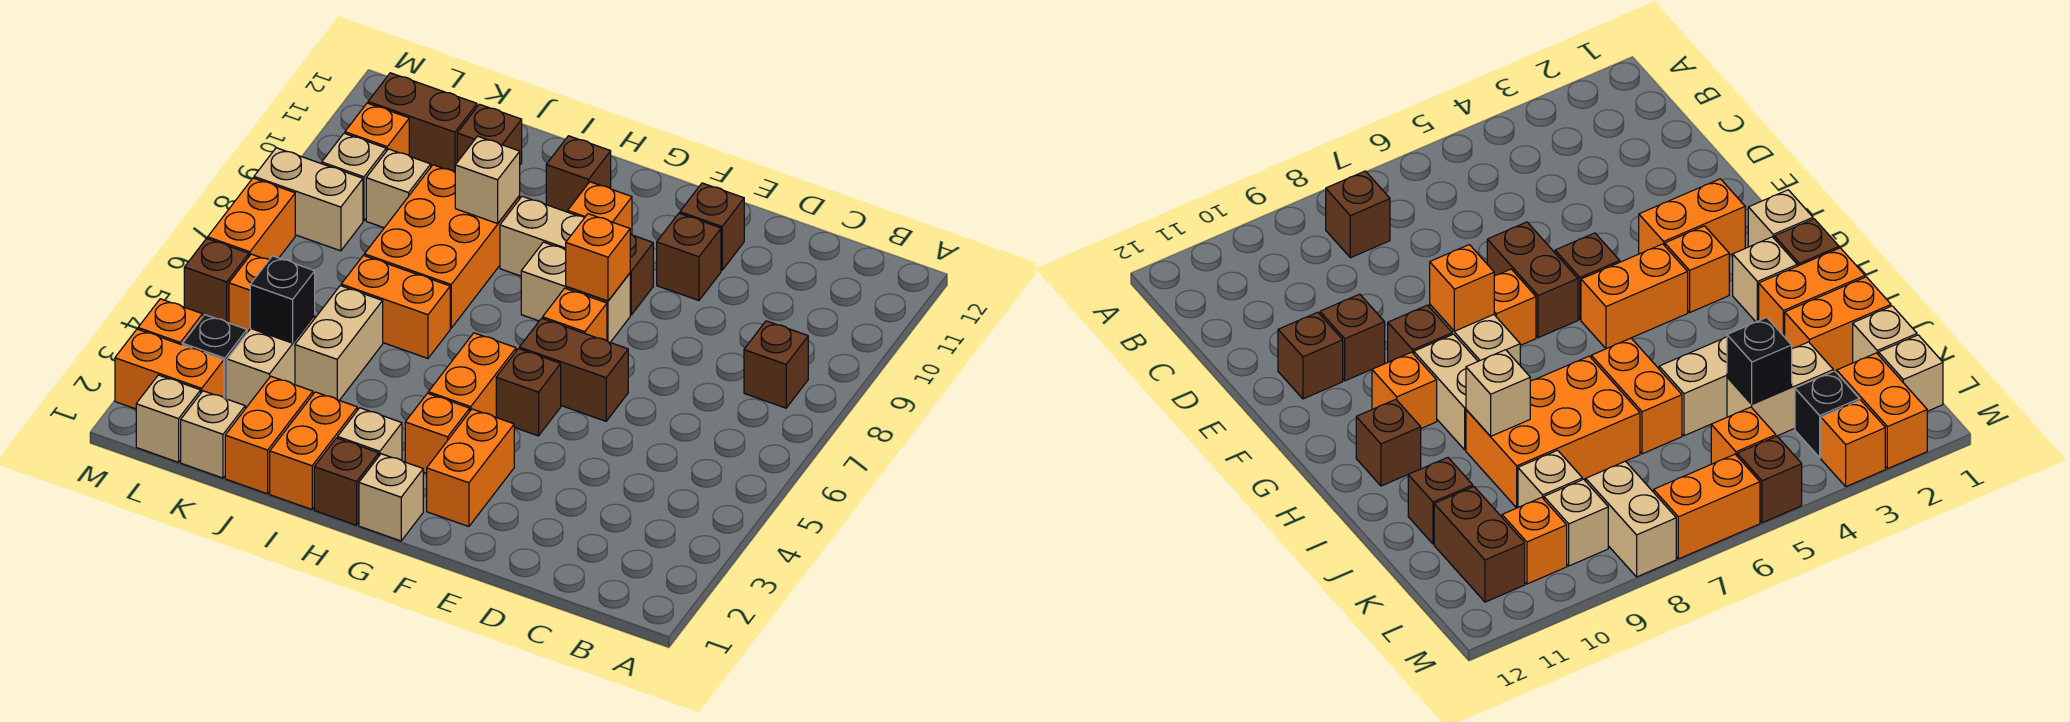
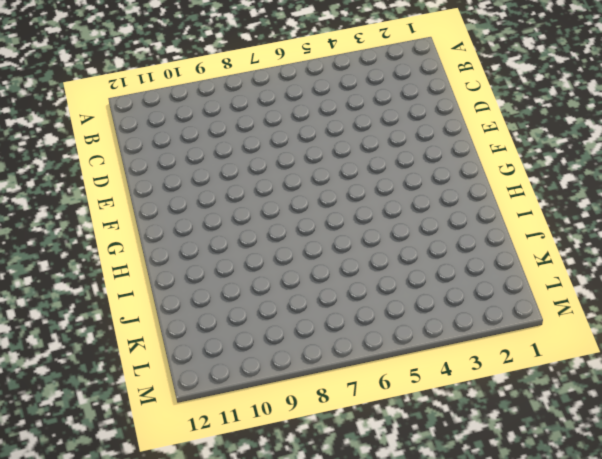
none -> brown brick B8 level 1
none -> brown brick E6:F6 level 1
none -> brown brick E10 level 1
none -> brown brick E11 level 1

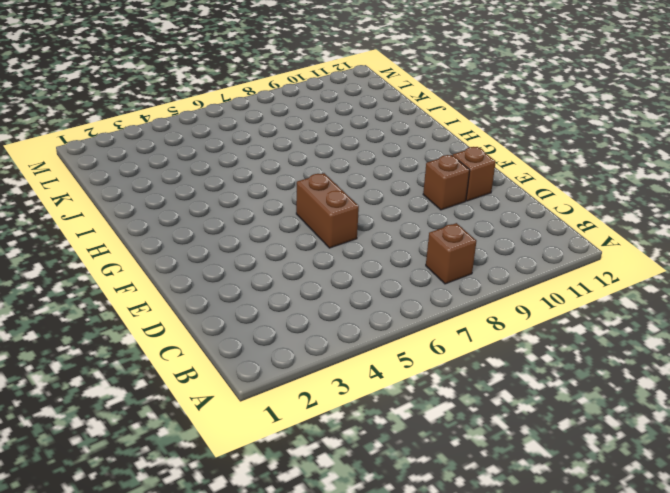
none -> orange brick F2:F3 level 1
none -> brown brick F5 level 1
none -> orange brick F7 level 1
none -> tan brick F8:G8 level 1

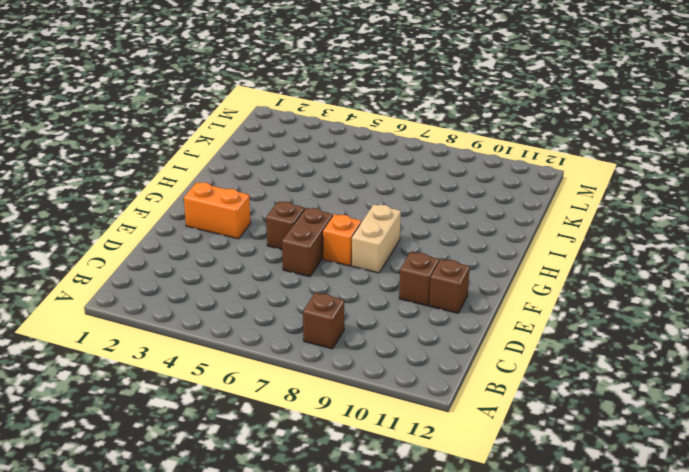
none -> brown brick F9 level 1
none -> tan brick G1 level 1
none -> orange brick G3 level 1
none -> orange brick G4:G5 level 1

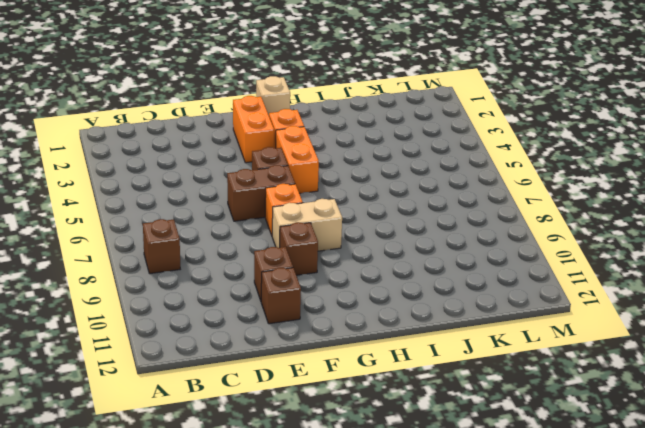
none -> tan brick G9:H9 level 1
none -> orange brick G10 level 1
none -> brown brick H1 level 1
none -> tan brick H2 level 1

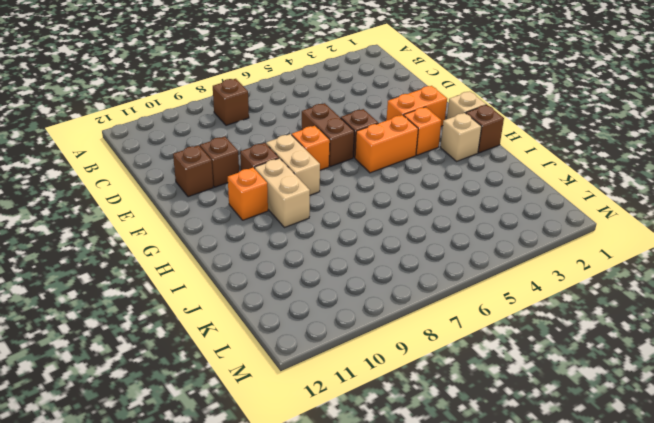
none -> brown brick H11 level 1
none -> orange brick I1:I2 level 1
none -> orange brick I6:J6 level 1
none -> orange brick I7:J9 level 1

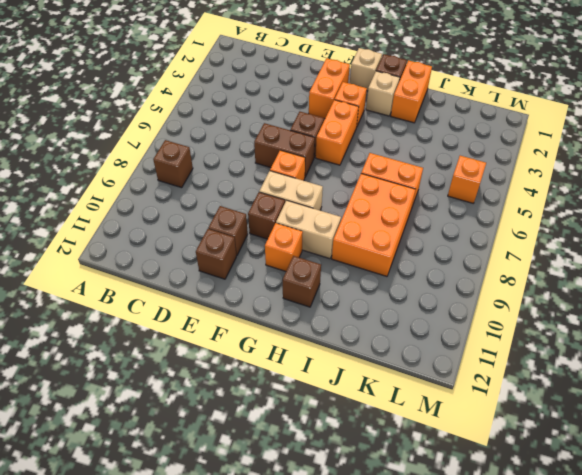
none -> orange brick J1:J2 level 1
none -> tan brick J4:J5 level 1
none -> brown brick J11 level 1
none -> tan brick K1 level 1

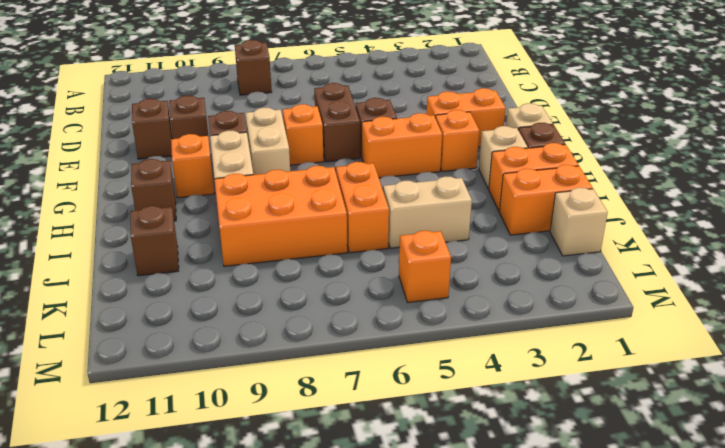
none -> tan brick K3:K4 level 1
none -> tan brick K9 level 1
none -> brown brick K11:L11 level 1
none -> tan brick L1 level 1

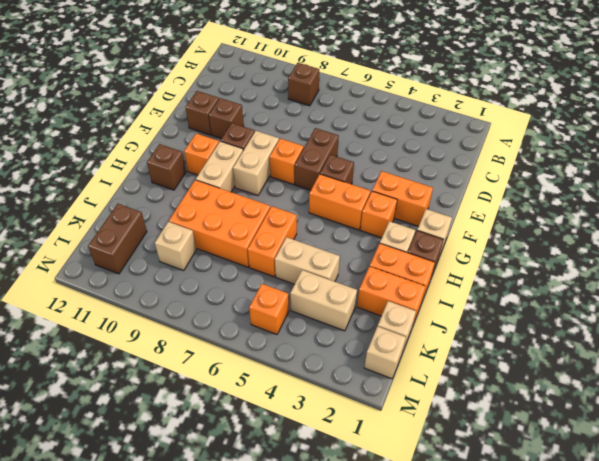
none -> brown brick J11 level 1
none -> orange brick L2:M2 level 1
none -> black brick L3 level 1
none -> tan brick L8:M8 level 1

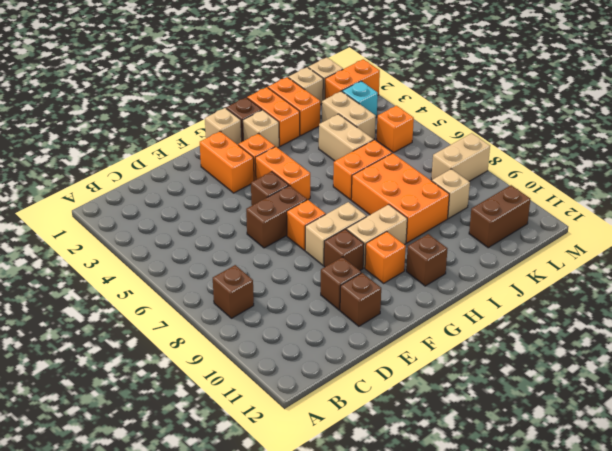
cyan brick L3 level 1 -> black brick L3 level 1
none -> brown brick J11 level 1
none -> tan brick L9 level 1
none -> orange brick L10 level 1
none -> orange brick M3 level 1

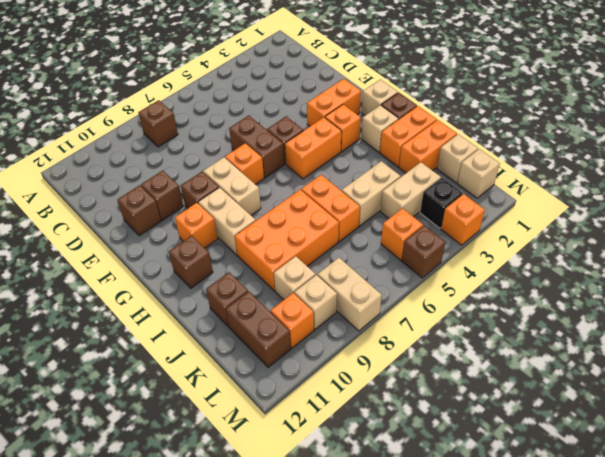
none -> orange brick L2:M2 level 1
none -> orange brick M6:M7 level 1
none -> orange brick F8 level 2
none -> tan brick I9 level 2

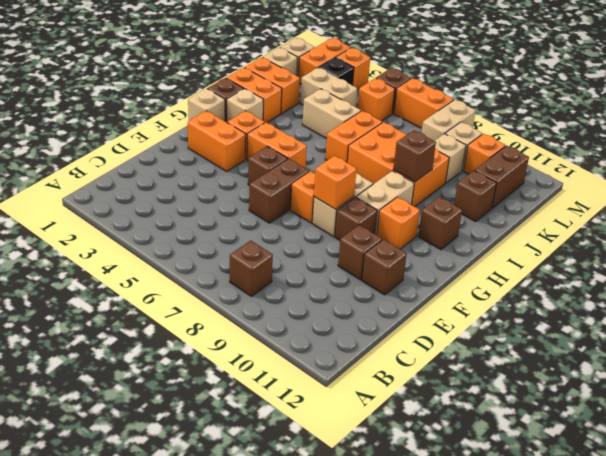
brown brick I9 level 2 -> tan brick I9 level 2
none -> black brick K4 level 2

